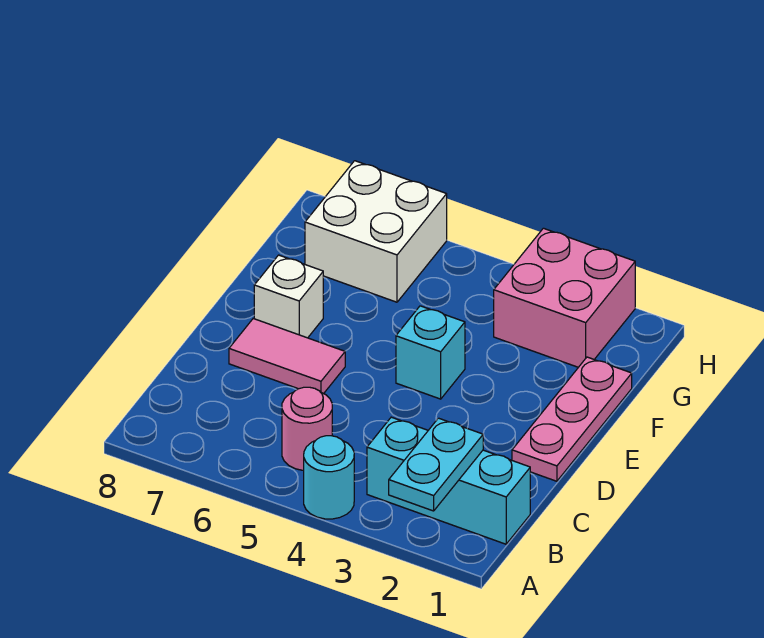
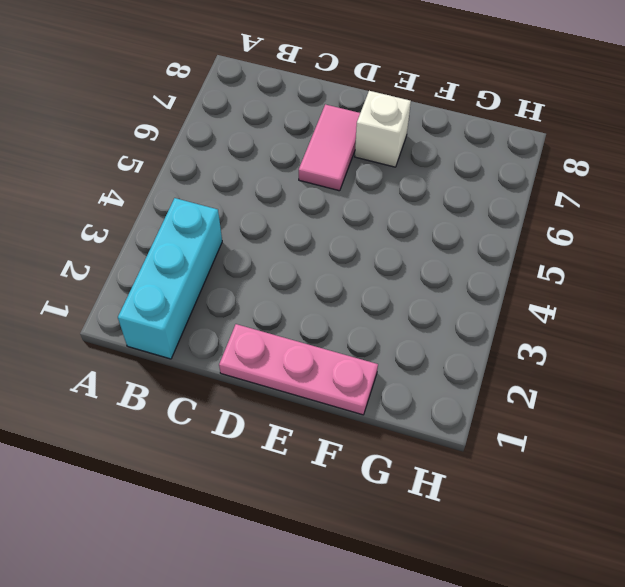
none -> cyan round brick A4 level 1
none -> pink round brick B5 level 1

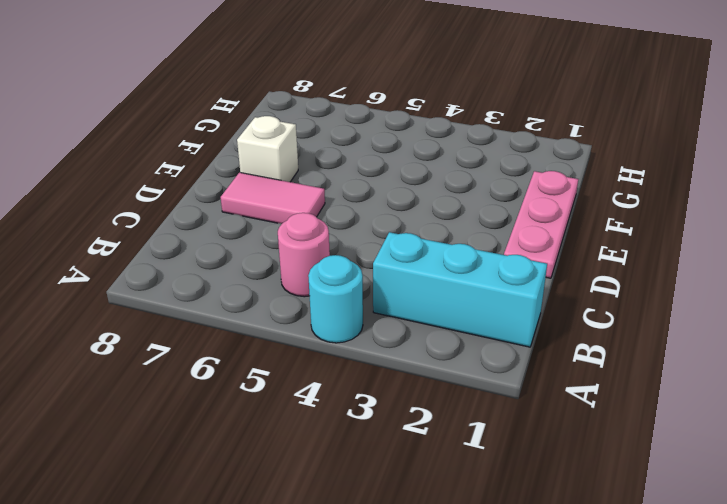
none -> cyan brick E4 level 1
none -> pink brick G2:H3 level 1

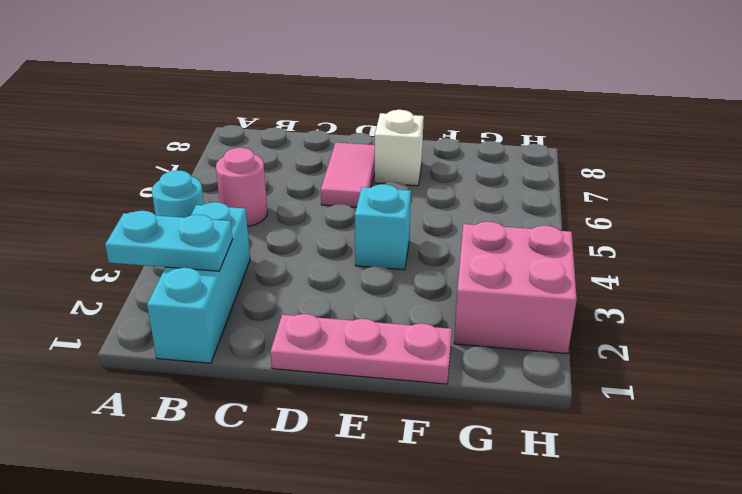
none -> white brick G6:H7 level 1

